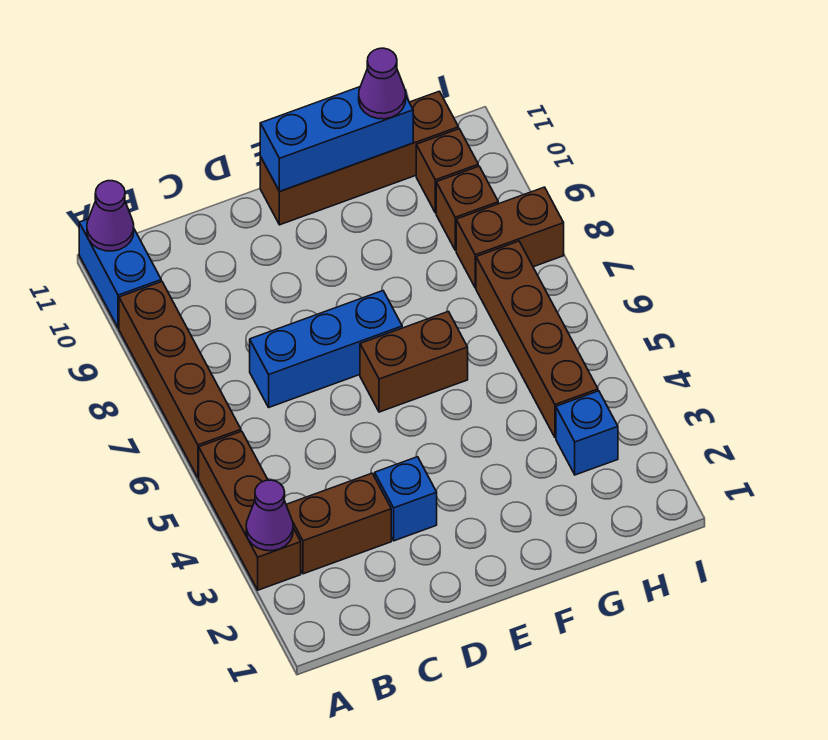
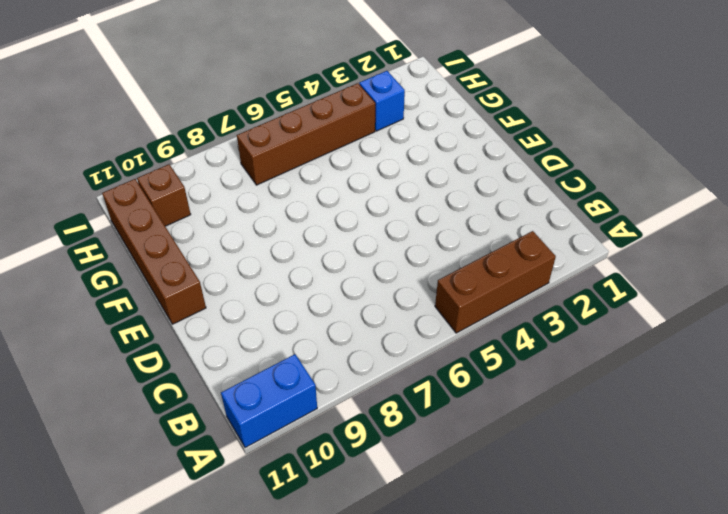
none -> brown brick A6:A9 level 1
none -> brown brick B3:C3 level 1
none -> blue brick C7:E7 level 1

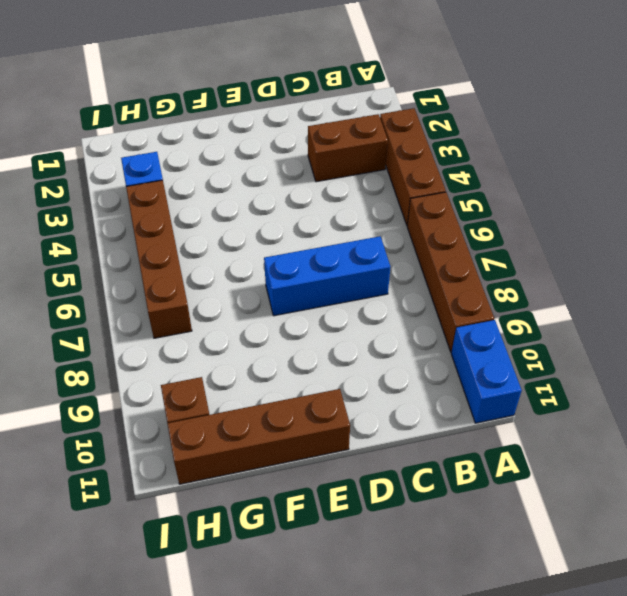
none -> blue brick D3 level 1
none -> brown brick E6:F6 level 1
none -> brown brick H8:I8 level 1

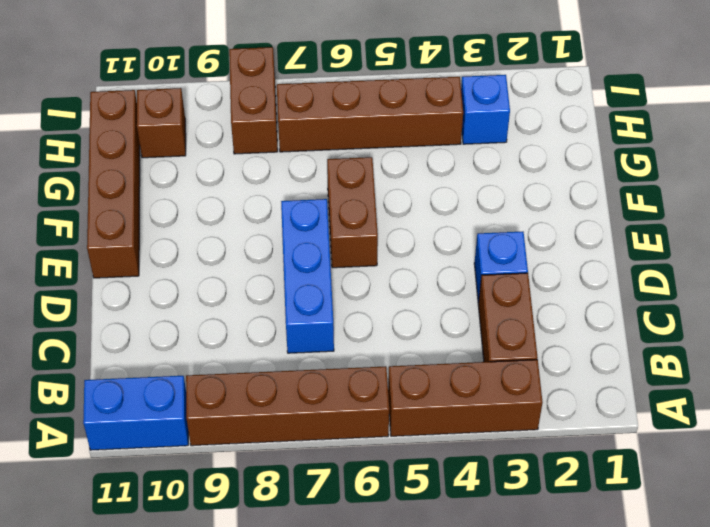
none -> brown brick H9 level 1
none -> purple cone A3 level 2
none -> purple cone A11 level 2

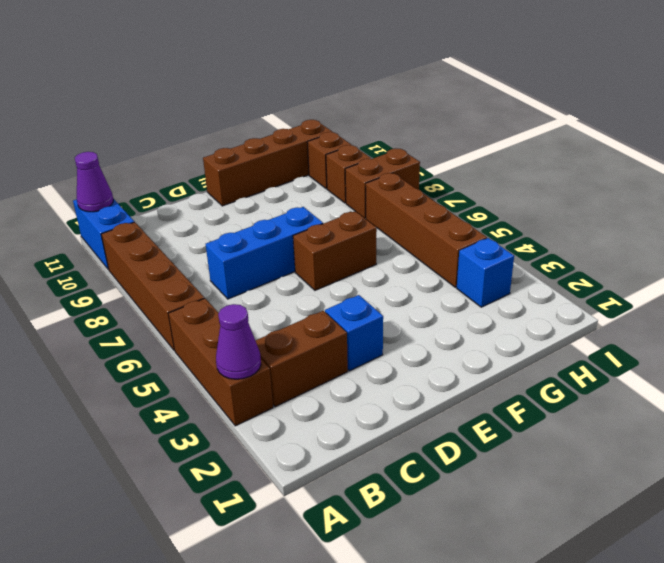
none -> blue brick E11:G11 level 2
none -> purple cone G11 level 3

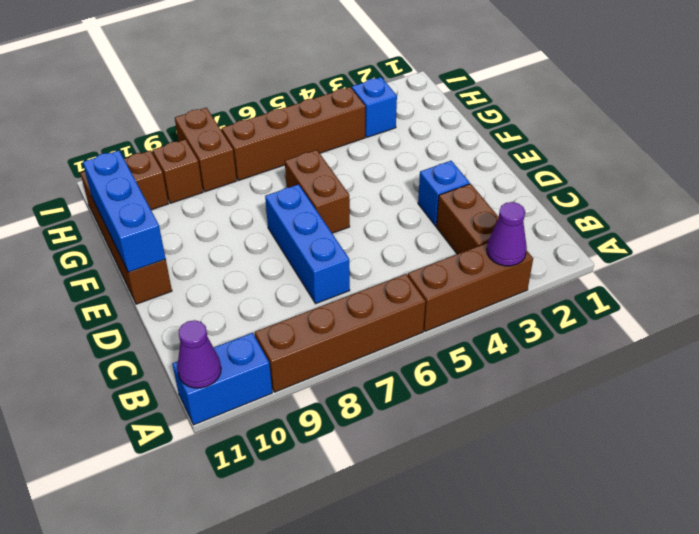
none -> purple cone G11 level 3

